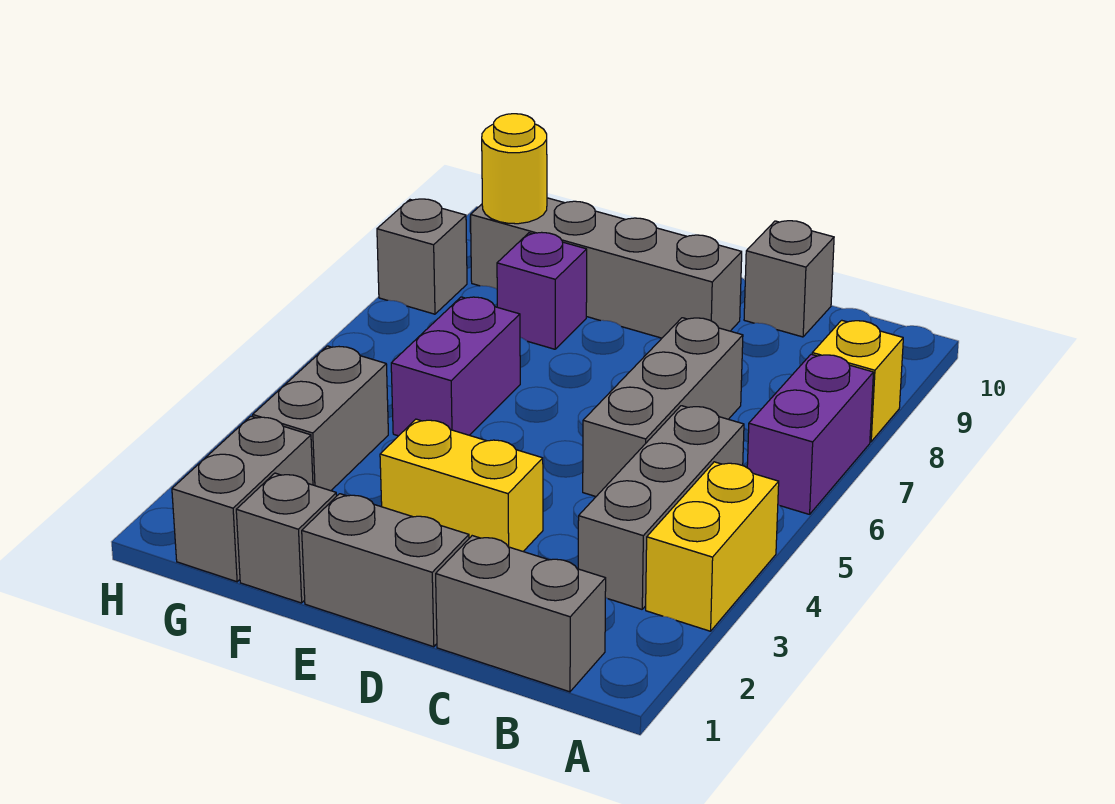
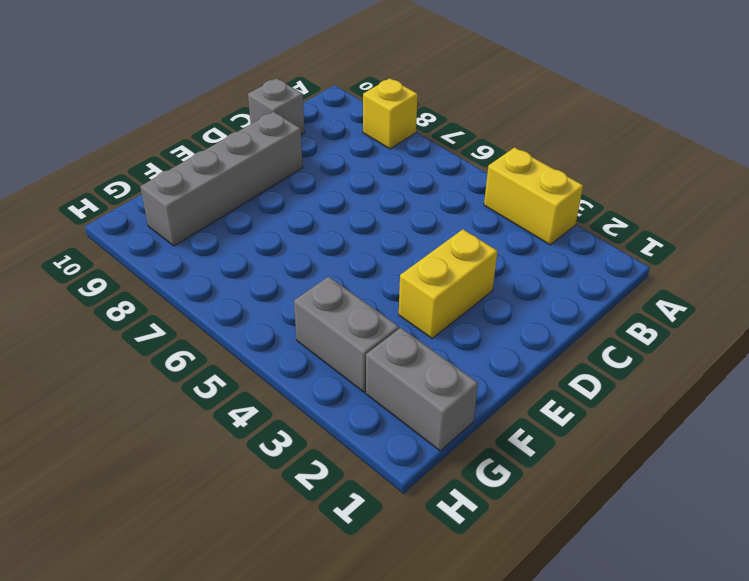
none -> purple brick A6:A7 level 1
none -> grey brick B1:C1 level 1
none -> grey brick B3:B5 level 1

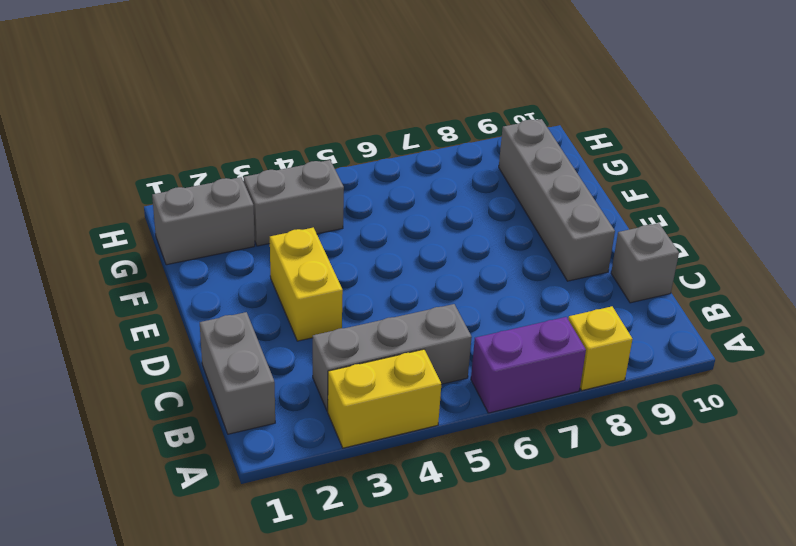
none -> grey brick C5:C7 level 1
none -> grey brick D1:E1 level 1
none -> grey brick F1 level 1

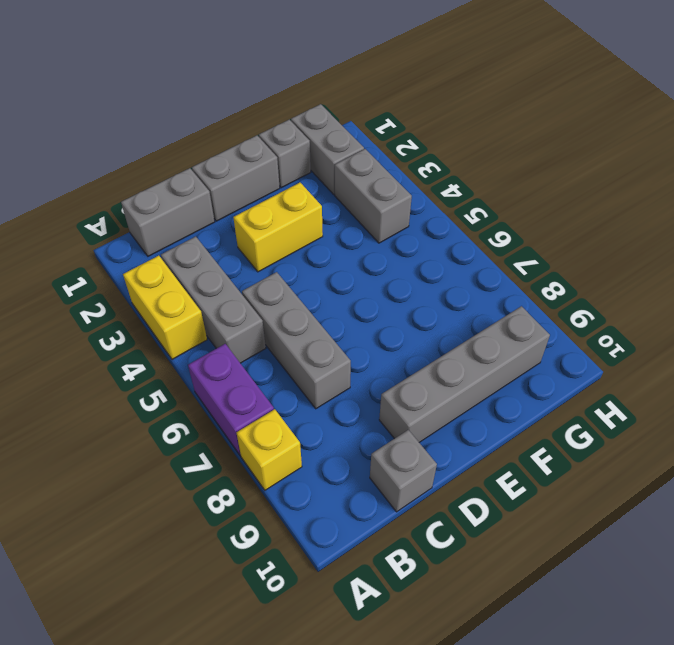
none -> purple brick F5:F6 level 1
none -> purple brick F8 level 1
none -> grey brick H8 level 1

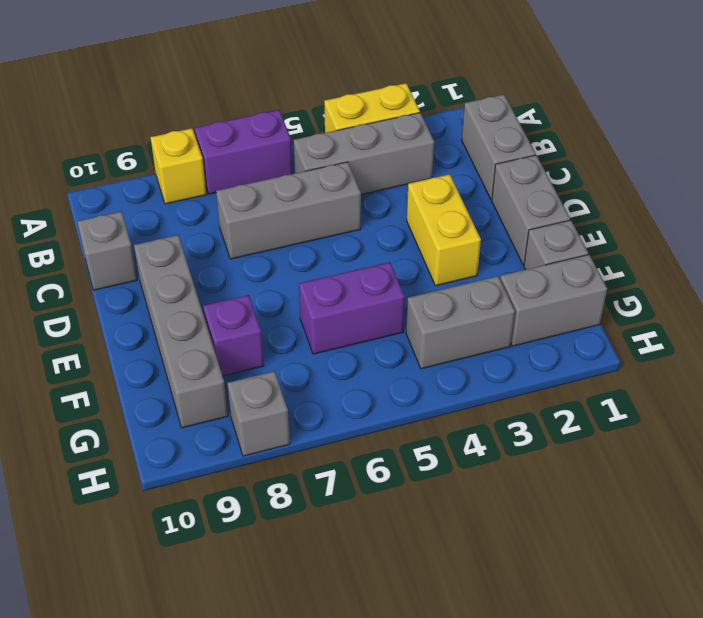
none -> yellow round brick G9 level 2

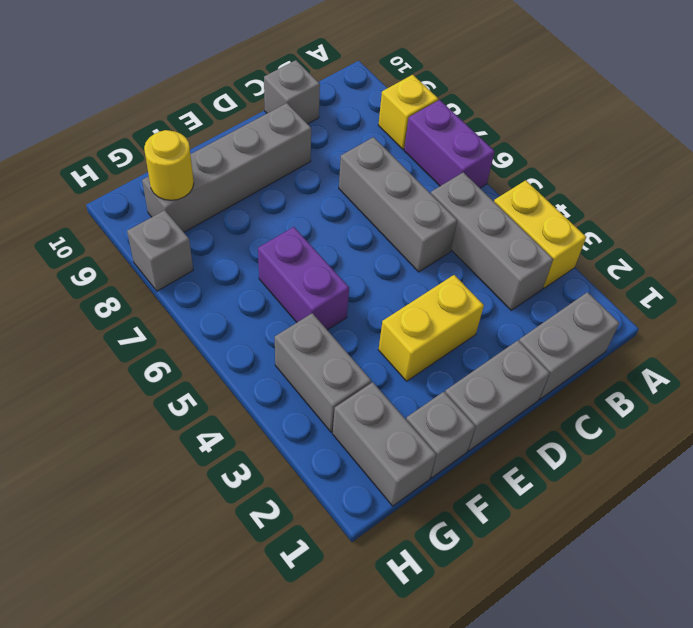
none -> purple brick F8 level 1

